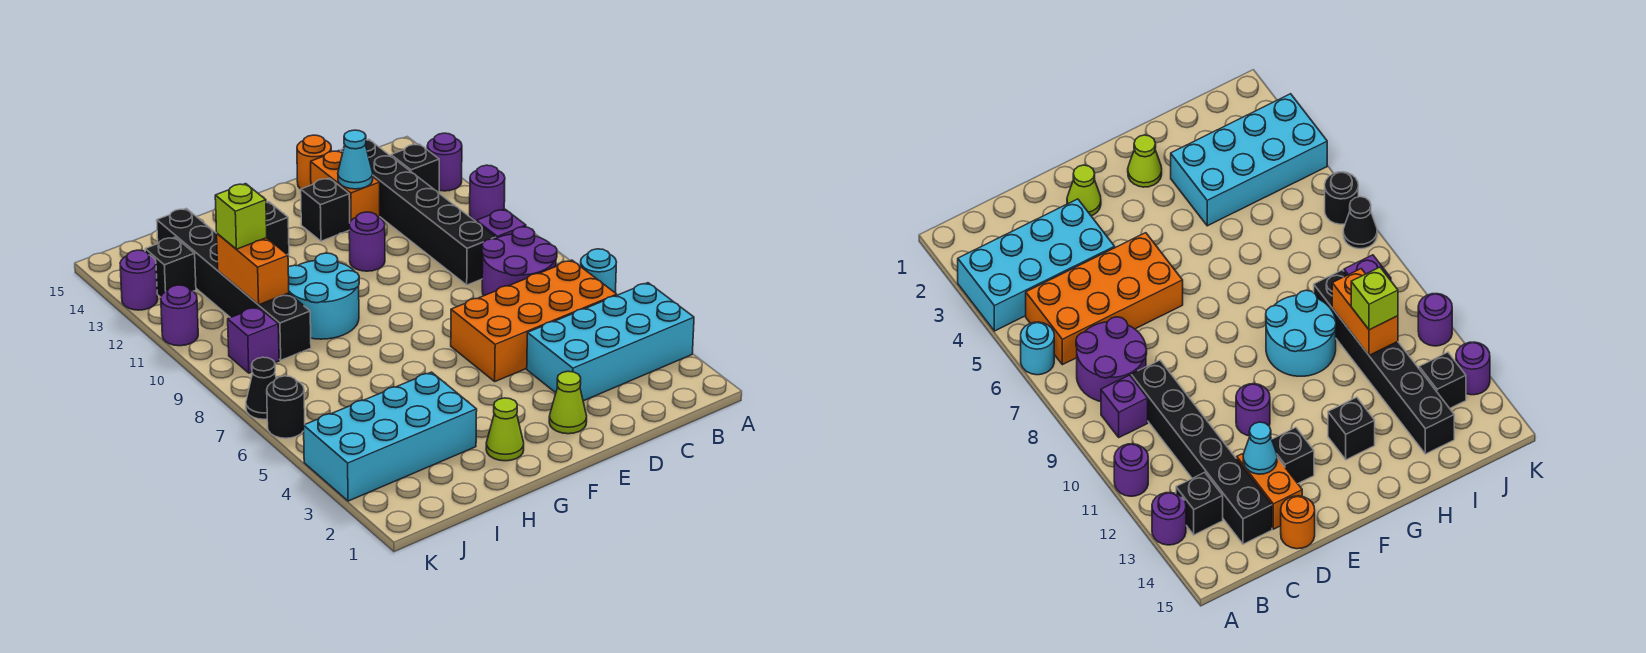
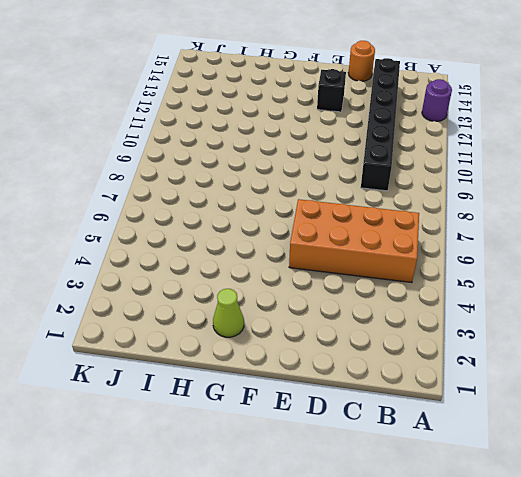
none -> cyan brick A3:D4 level 1
none -> cyan round brick A6 level 1
none -> purple round brick A11 level 1

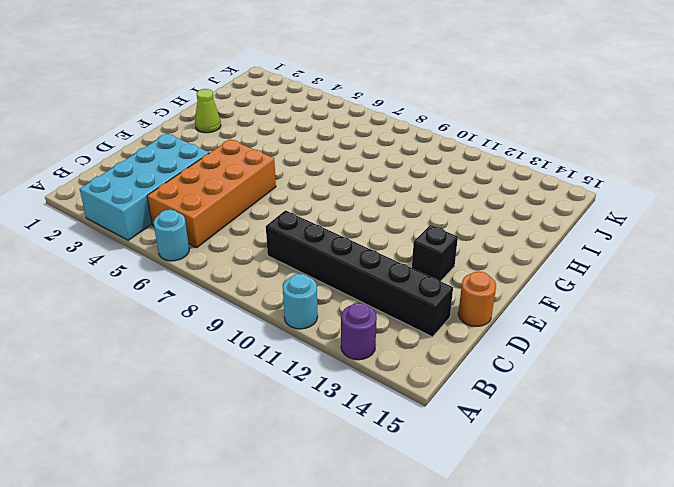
cyan round brick A11 level 1 -> purple round brick A11 level 1
none -> purple round brick B7:C8 level 1
none -> purple brick B9 level 1
none -> black brick B13 level 1

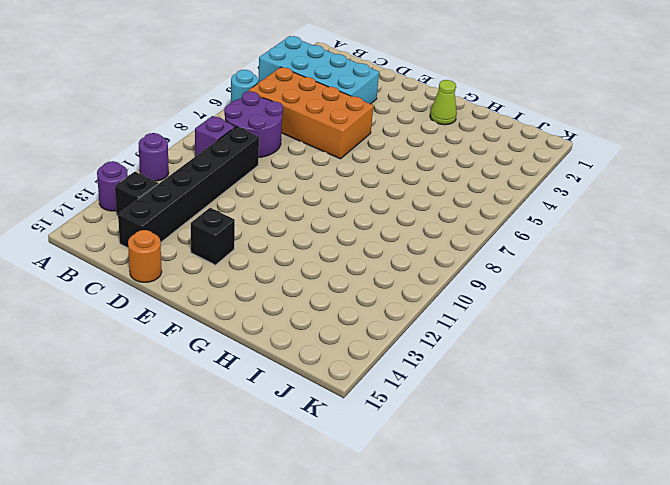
none -> orange brick D13:D14 level 1
none -> lime cone E2 level 1
none -> purple round brick E11 level 1

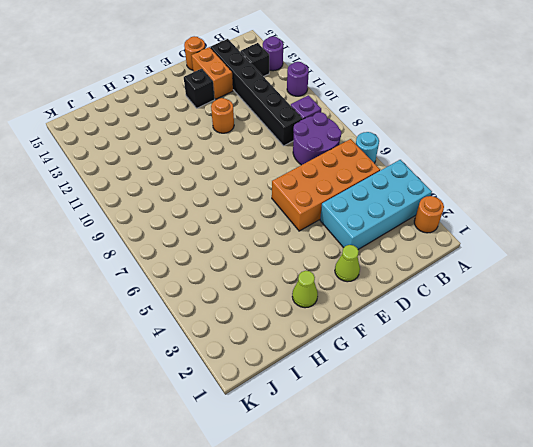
orange round brick A2 level 1 -> none
orange round brick E11 level 1 -> purple round brick E11 level 1
none -> cyan round brick G9:H10 level 1
none -> black brick G13 level 1
none -> cyan brick H3:K4 level 1

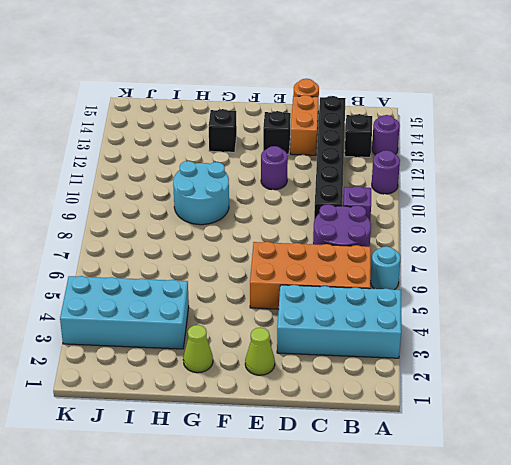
none -> black brick I9:I14 level 1
none -> purple brick J9 level 1
none -> black brick J13 level 1

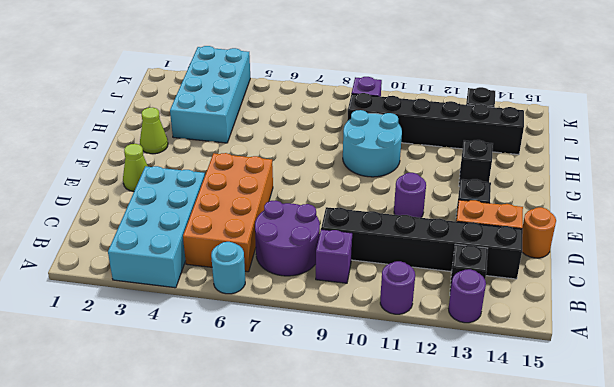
none -> black round brick K6 level 1
none -> black cone K7 level 1
none -> purple round brick K11 level 1

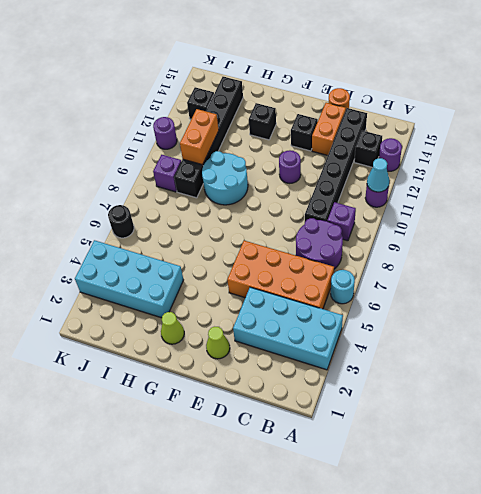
cyan cone A11 level 2 -> cyan cone D13 level 2
none -> black cone K7 level 1
none -> purple round brick K13 level 1
none -> lime brick I11 level 3

